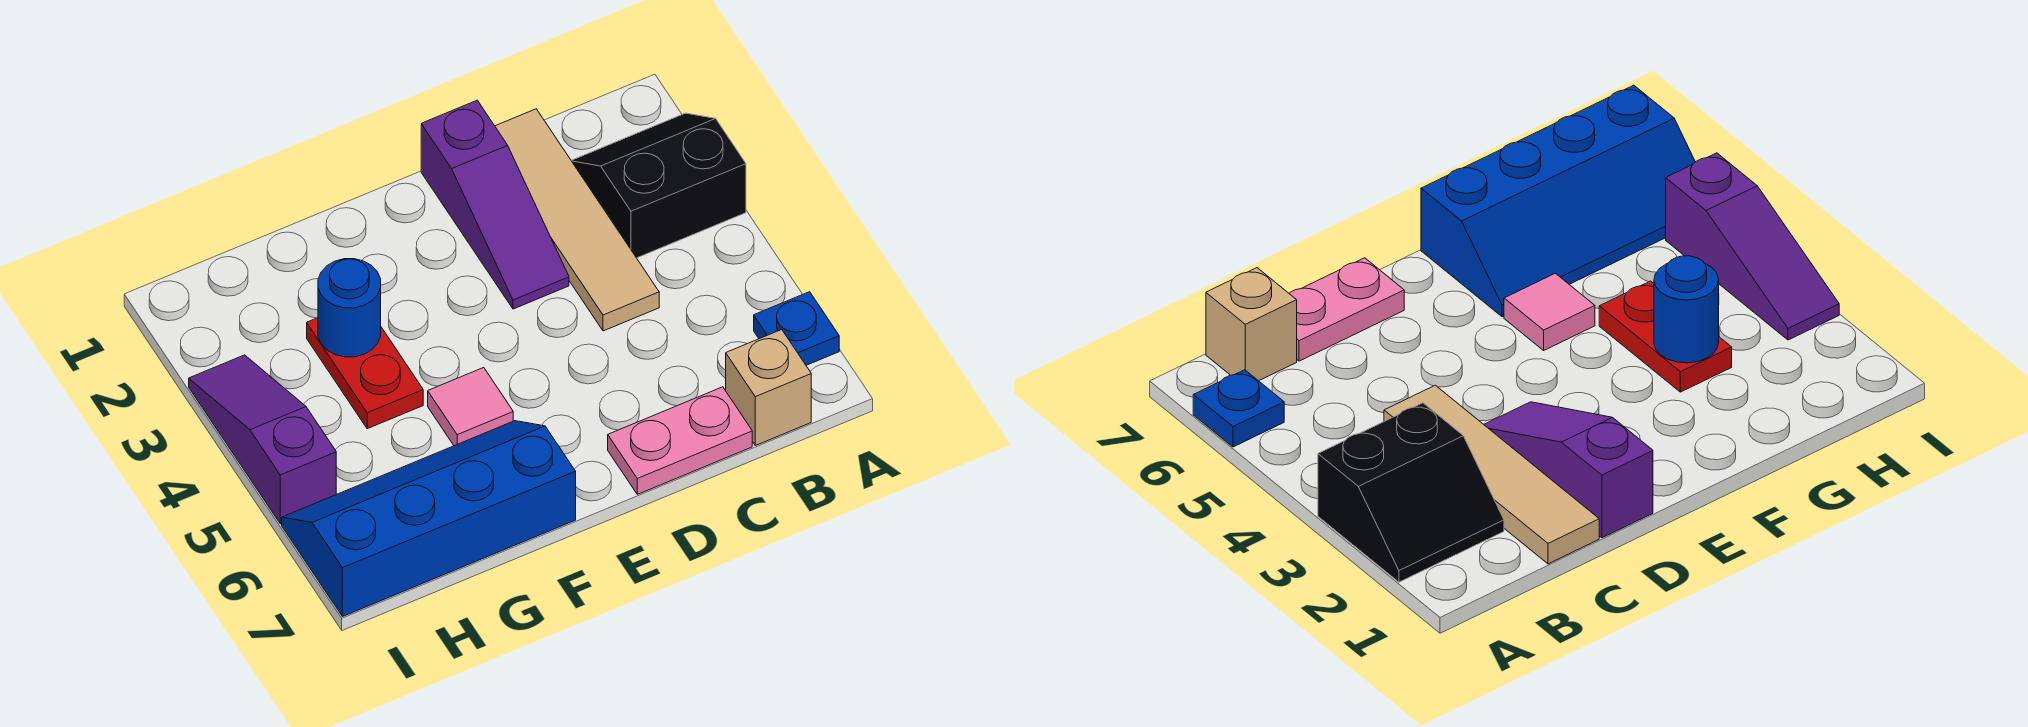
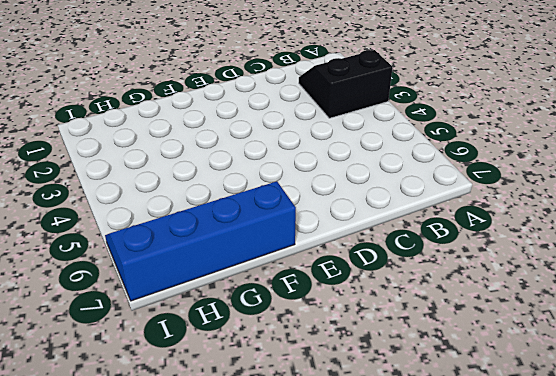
none -> blue plate A6 level 1
none -> tan brick B7 level 1

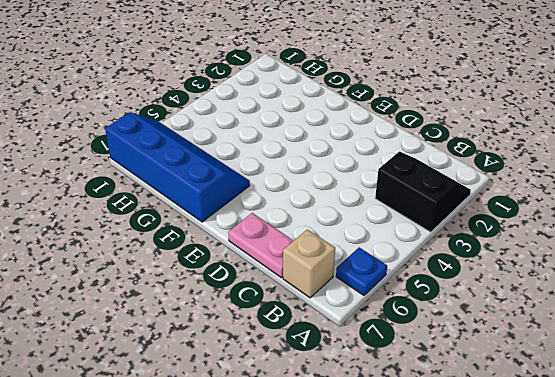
none -> tan tile C1:C4 level 1
none -> purple slope D1:D3 level 1 top 1

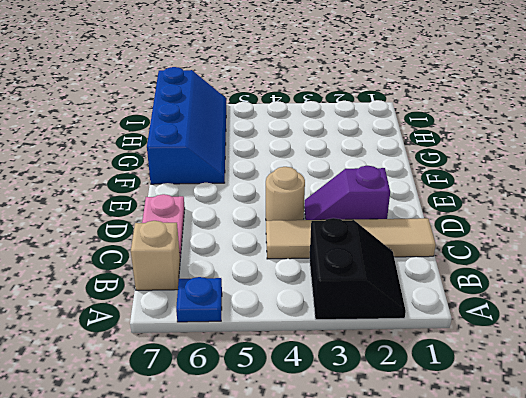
purple slope D2:D3 level 1 top 2 -> purple slope D1:D3 level 1 top 1
tan round brick D4 level 1 -> none
none -> pink tile F5 level 1
none -> red plate G3:G4 level 1

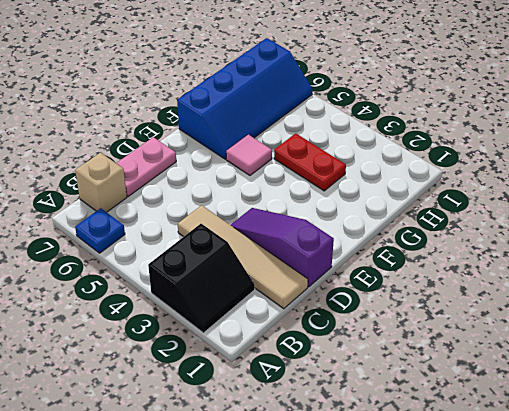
none -> purple slope I3:I5 level 1 top 5
none -> blue round brick G3 level 2

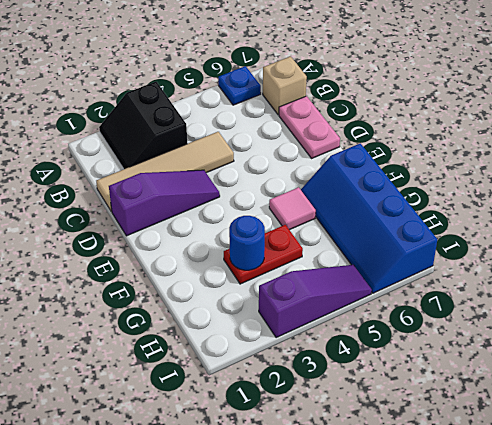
purple slope I3:I5 level 1 top 3 -> purple slope I3:I5 level 1 top 5

